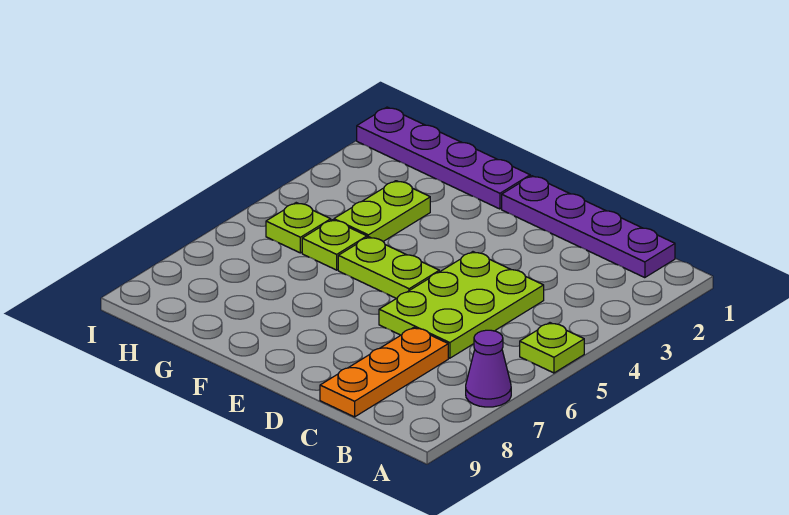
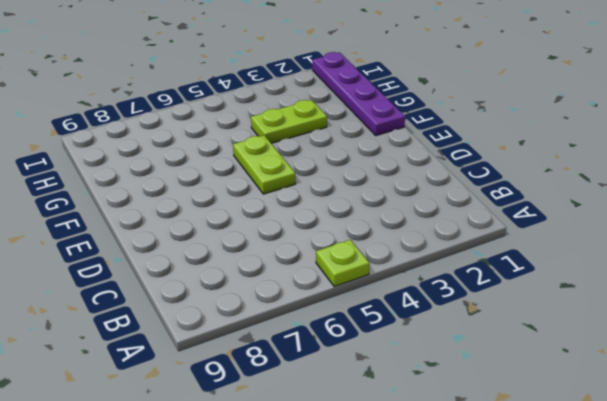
none -> purple cone A7 level 1
none -> purple plate B1:E1 level 1

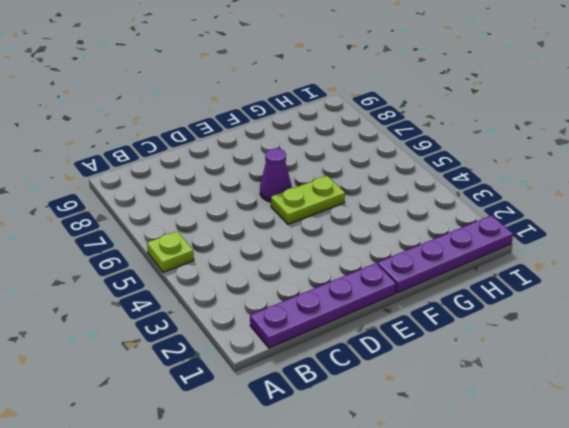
purple cone E6 level 1 -> purple cone A7 level 1
none -> lime plate C4:D6 level 1
none -> orange plate C7:C9 level 1

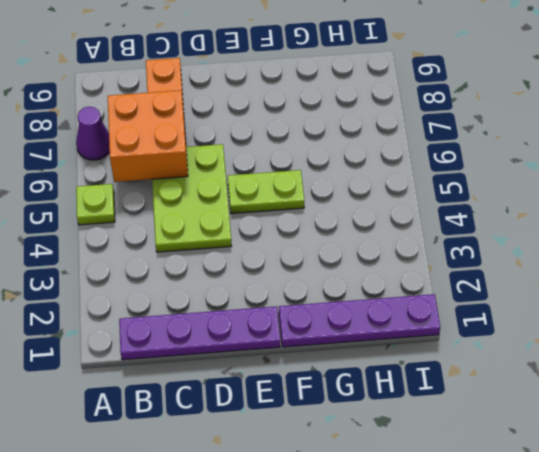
orange brick B6:C7 level 2 -> none
none -> lime plate G3:G4 level 1
none -> lime plate G5 level 1

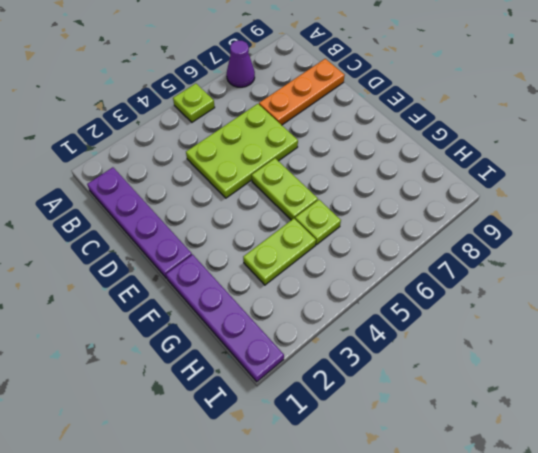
none -> lime plate H5 level 1

